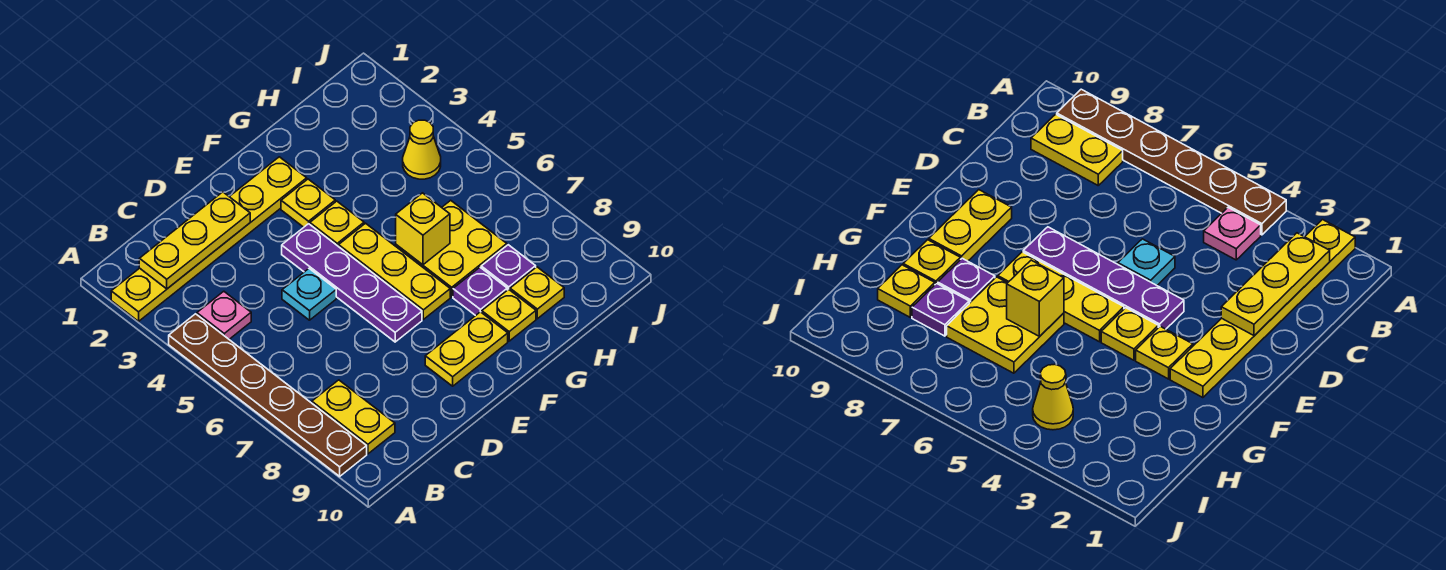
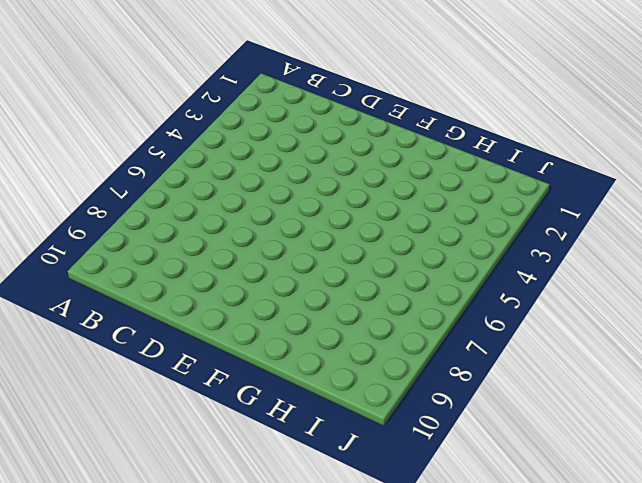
none -> yellow plate A2:F2 level 1
none -> brown plate A4:A9 level 1
none -> pink plate B4 level 1

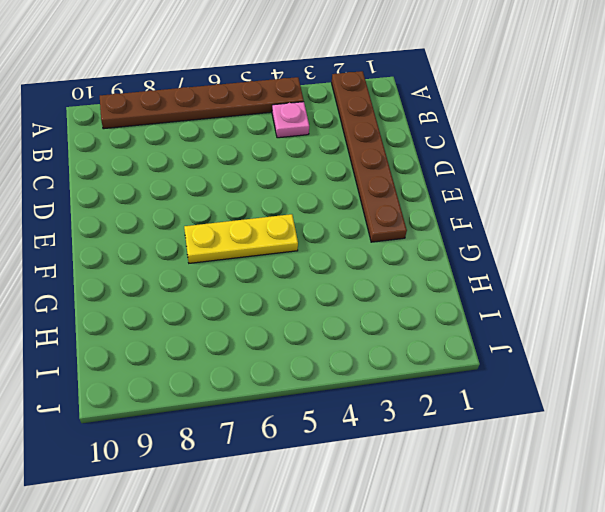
brown plate A2:F2 level 1 -> yellow plate A2:F2 level 1
none -> yellow plate B8:B9 level 1
none -> cyan plate D5 level 1
none -> purple plate E4:E7 level 1

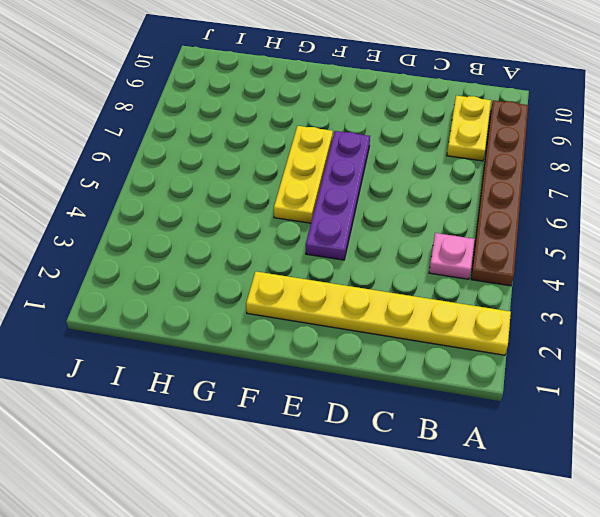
none -> cyan plate D5 level 1
none -> yellow plate E9:F9 level 1
none -> yellow plate F3 level 1

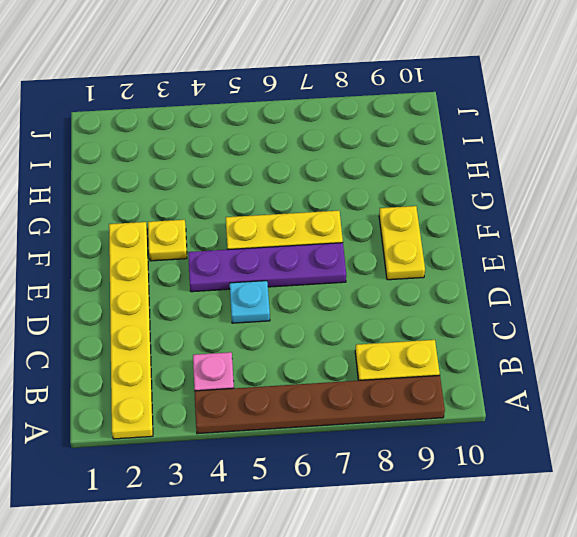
none -> yellow plate F4 level 1
none -> yellow plate G6:H7 level 1
none -> purple plate G8 level 1

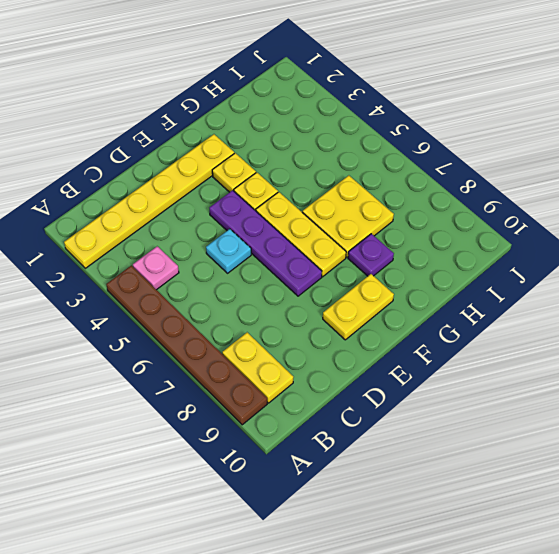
none -> yellow plate G9 level 1
none -> purple plate H8 level 1
none -> yellow plate H9 level 1

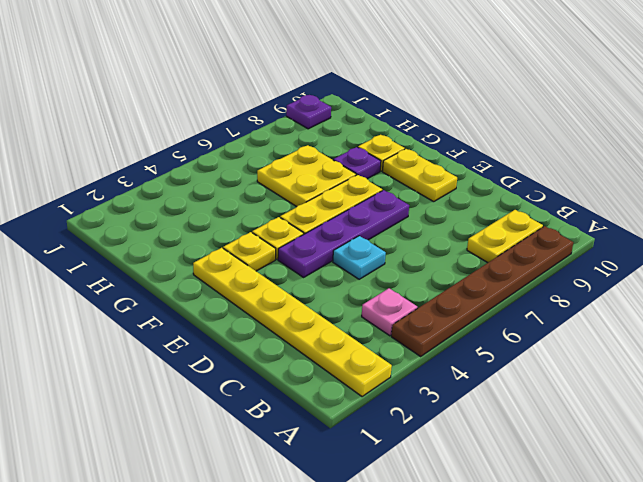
purple plate J9 level 1 -> purple plate H8 level 1
none -> yellow plate H9 level 1
none -> yellow cone I4 level 1
none -> yellow plate B2:D2 level 2

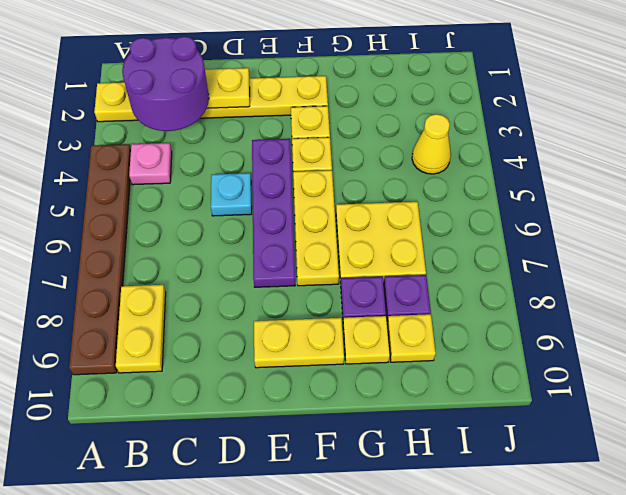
purple round brick B2:C3 level 3 -> none
none -> yellow brick G6 level 2

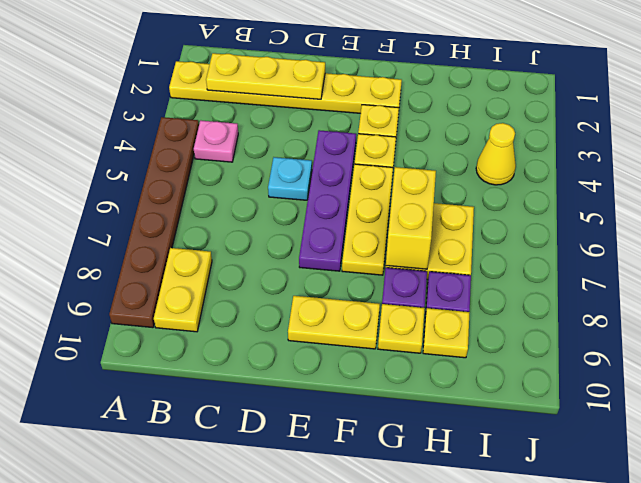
yellow brick G6:G7 level 2 -> yellow brick G6 level 2

